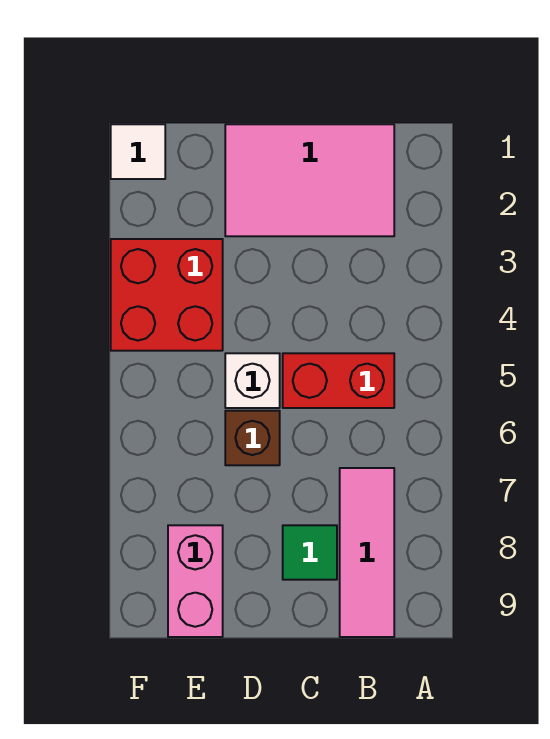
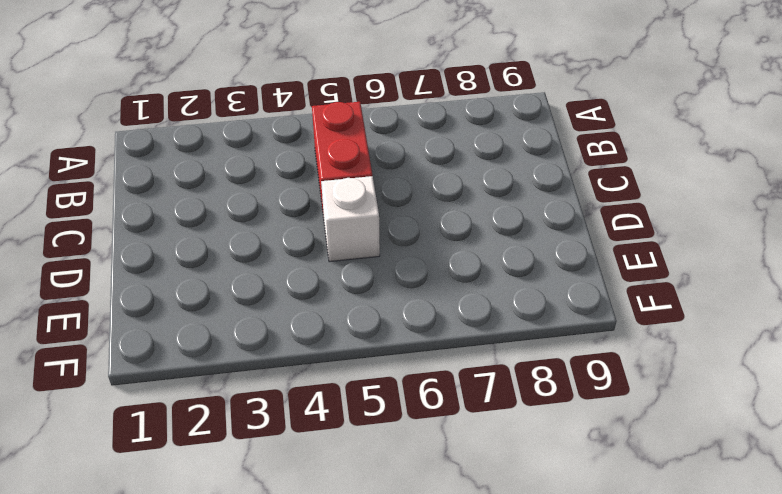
none -> pink tile B1:D2 level 1
none -> pink tile B7:B9 level 1

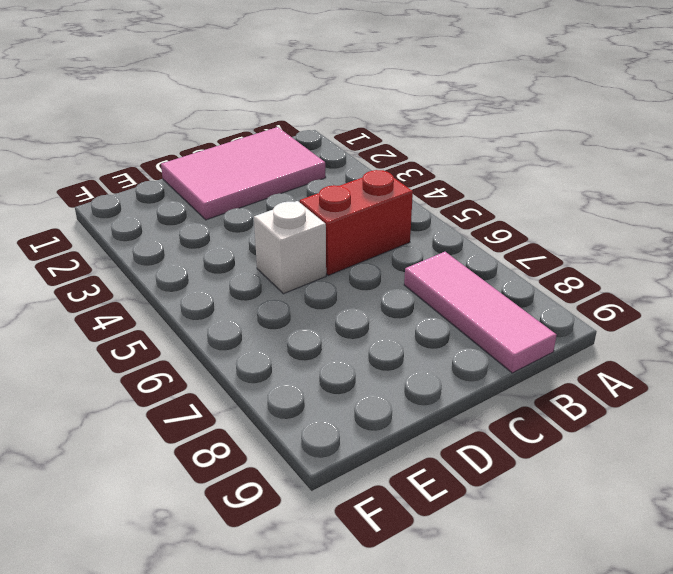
none -> green tile C8 level 1
none -> brown brick D6 level 1

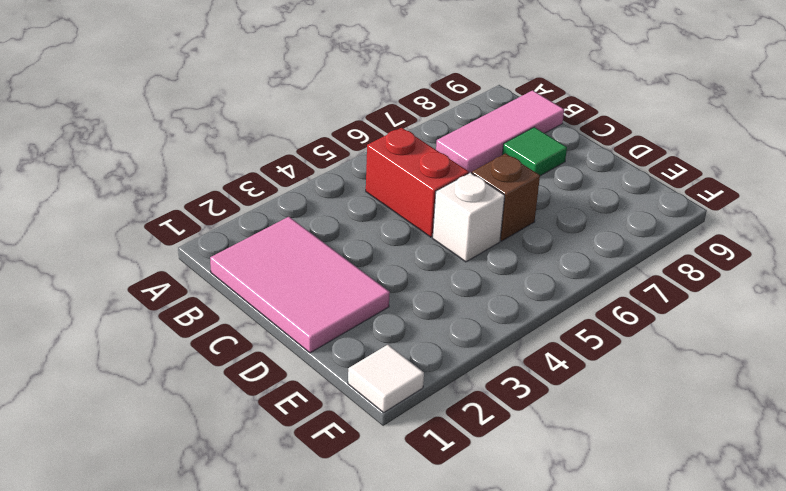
none -> red brick E3:F4 level 1
none -> pink brick E8:E9 level 1

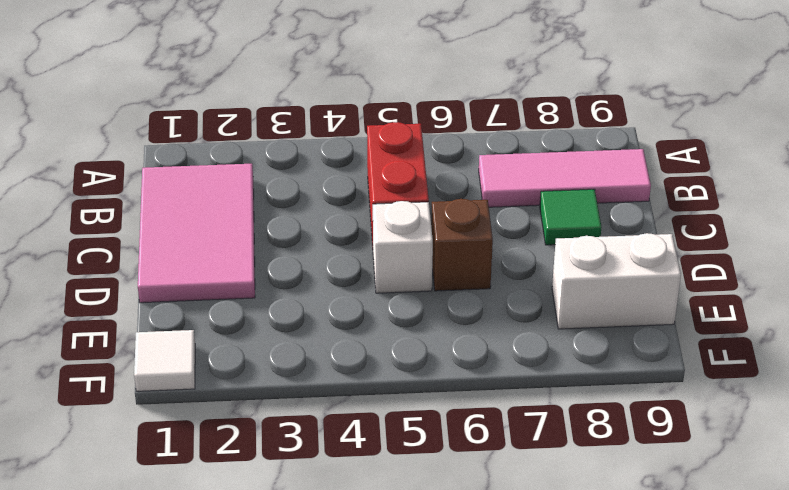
white brick E8:E9 level 1 -> pink brick E8:E9 level 1
none -> red brick E3:F4 level 1

